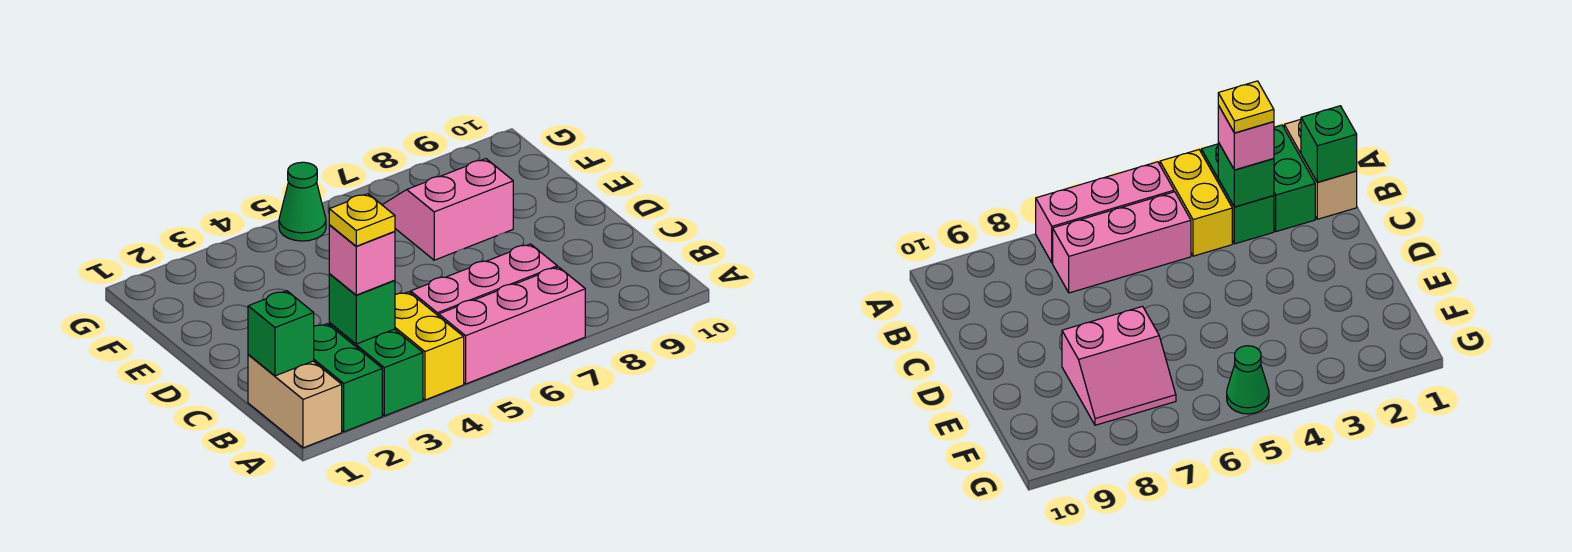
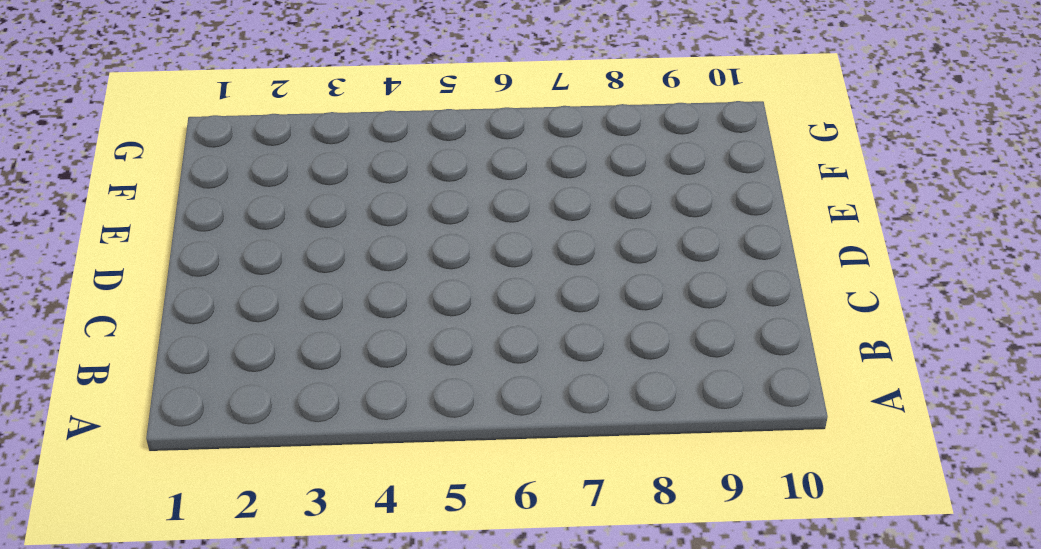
none -> tan brick A1:B1 level 1
none -> green brick A2:B2 level 1
none -> green brick A3:B3 level 1

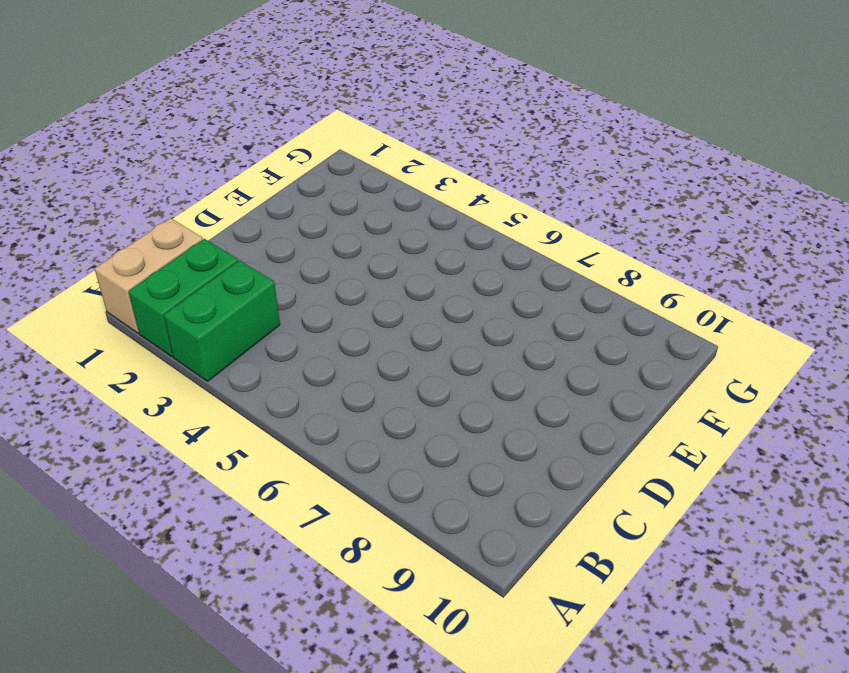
none -> yellow brick A4:B4 level 1
none -> pink brick A5:A7 level 1
none -> pink brick B5:B7 level 1

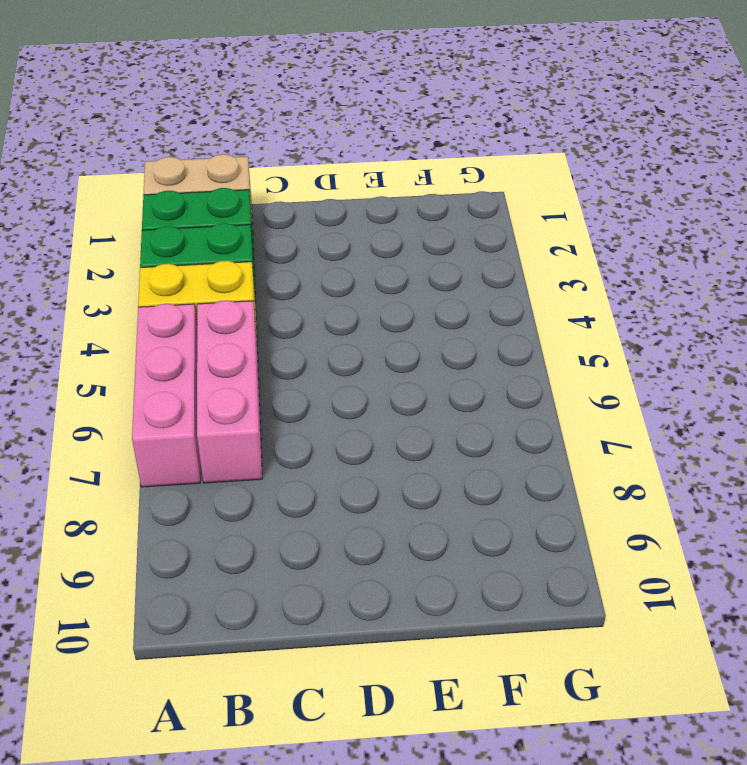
none -> pink slope E7:F8 level 1 top E
none -> green cone G5 level 1
none -> green brick B1 level 2

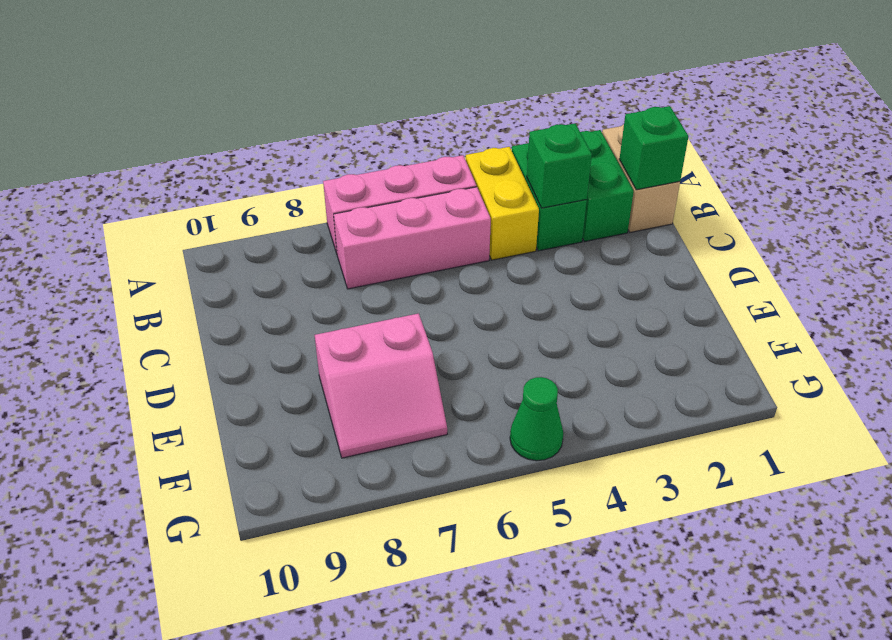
none -> pink brick B3 level 3
none -> yellow plate B3 level 4

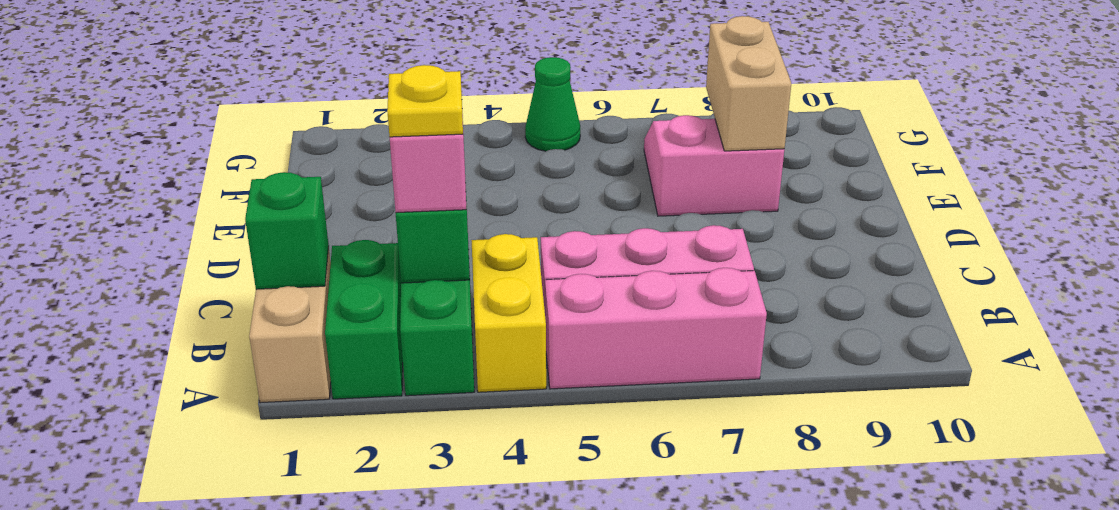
tan brick E8:F8 level 2 -> none

